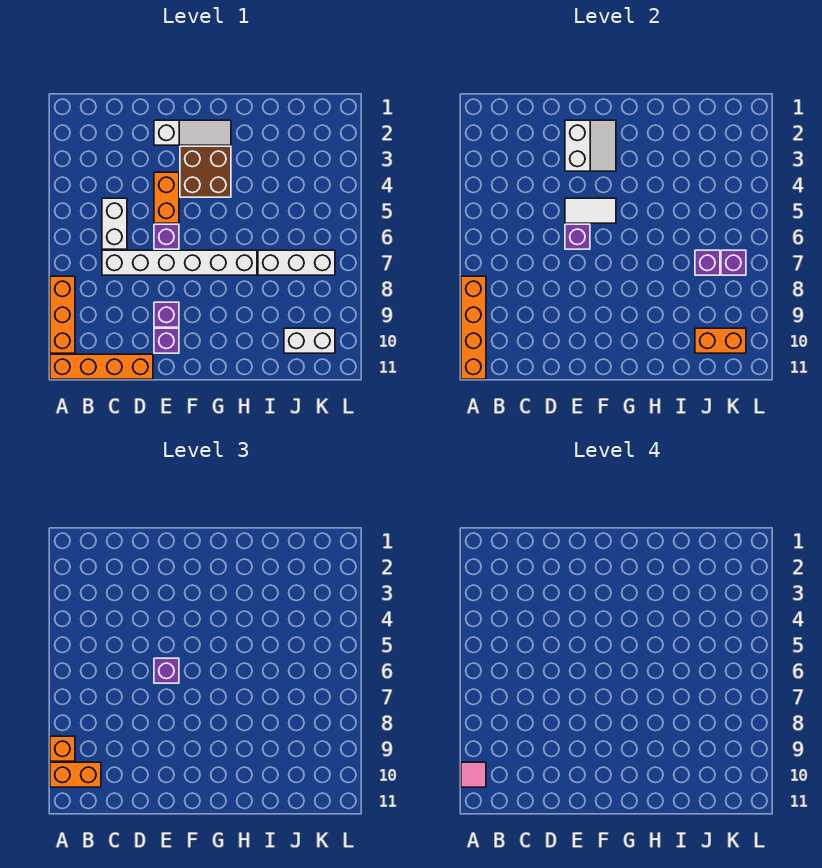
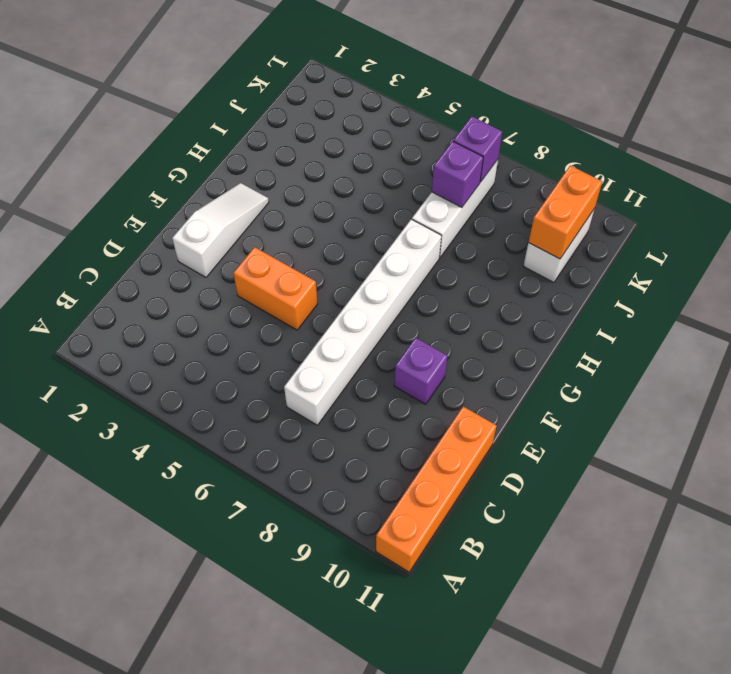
none -> orange brick A8:A10 level 1
none -> white brick C5:C6 level 1
none -> purple brick E6 level 1

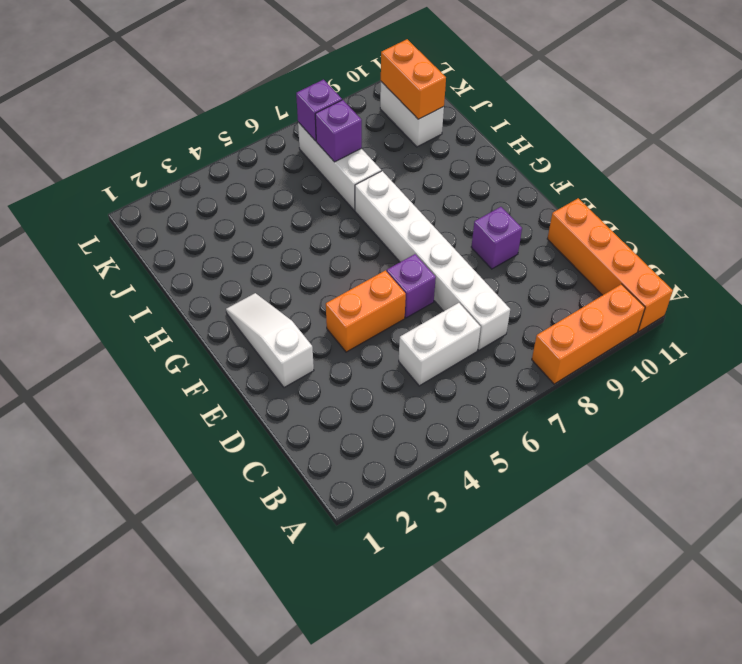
none -> purple brick E10 level 1
none -> brown brick F3:G4 level 1
none -> orange brick A8:A11 level 2

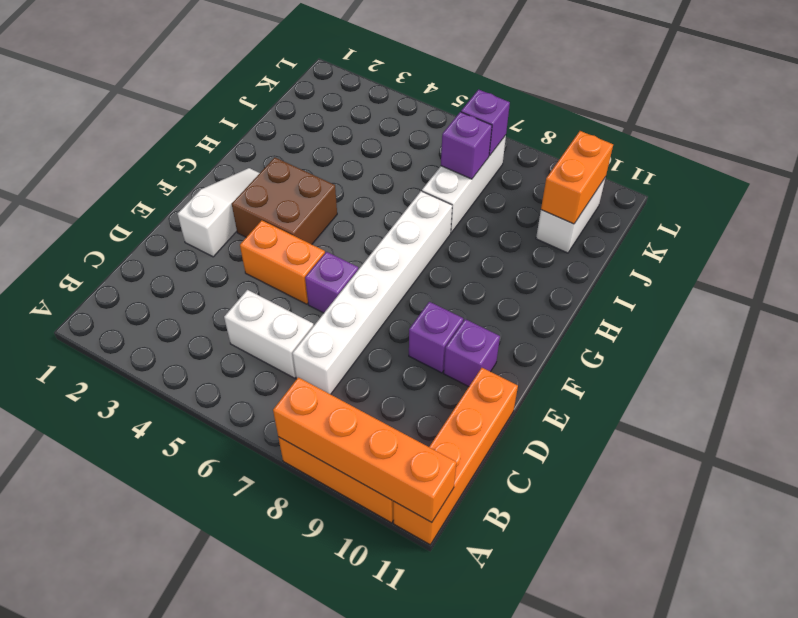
none -> white slope E2:F3 level 2 top E
none -> white tile E5:F5 level 2
none -> purple brick E6 level 2

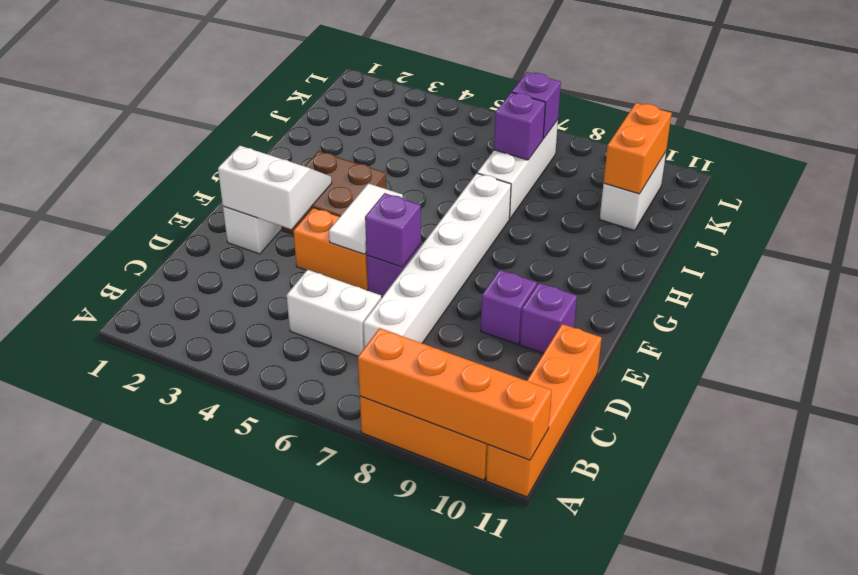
none -> orange brick A9 level 3
none -> orange brick A10:B10 level 3
none -> purple brick E6 level 3

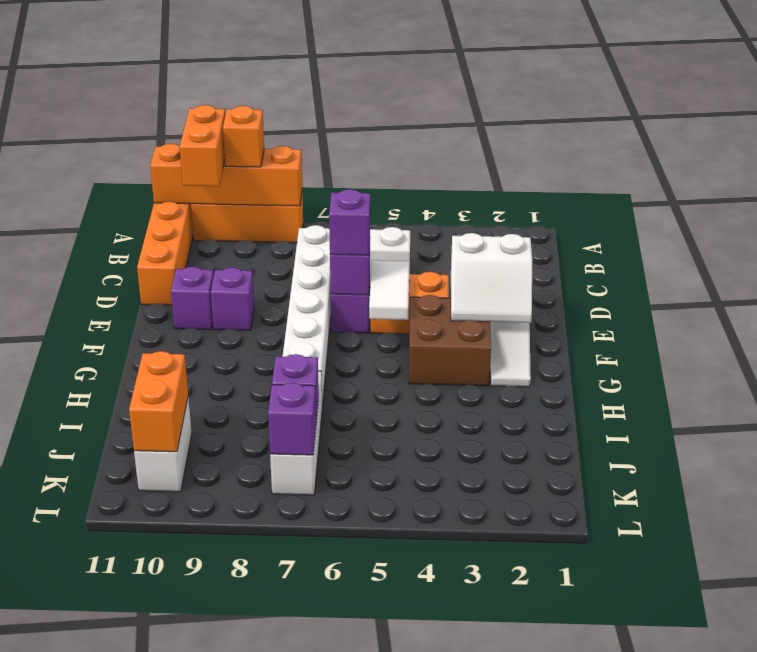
none -> pink tile A10 level 4

